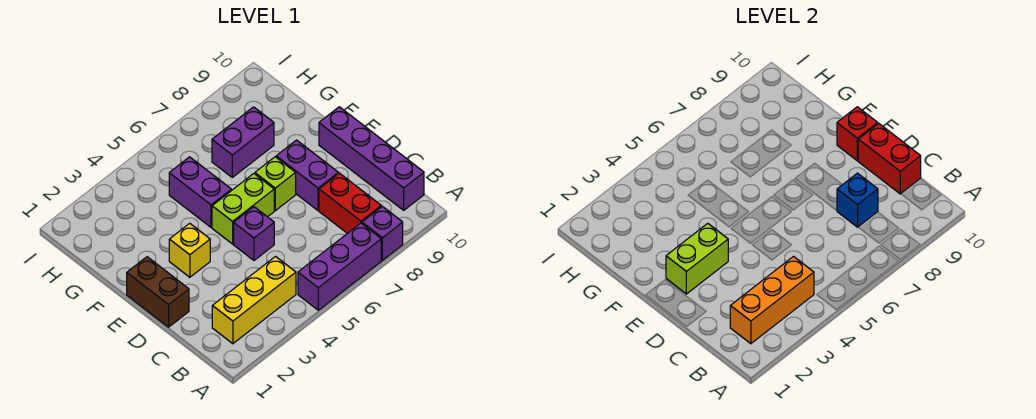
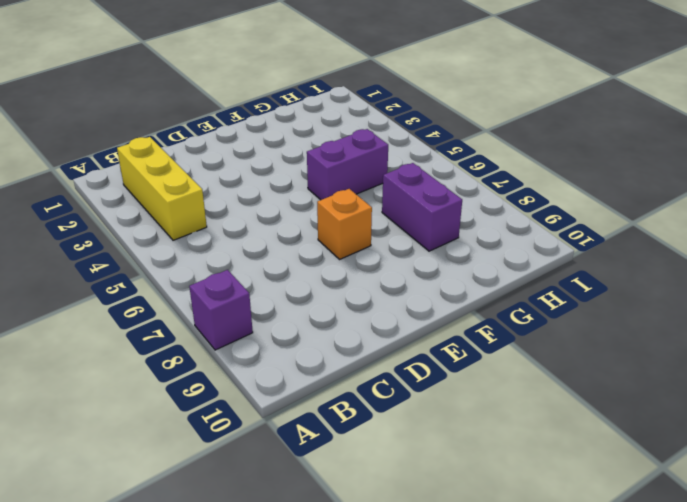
orange brick E7 level 1 -> lime brick E7 level 1
none -> purple brick A5:A7 level 1
none -> red brick B8:C8 level 1
none -> purple brick B10:E10 level 1

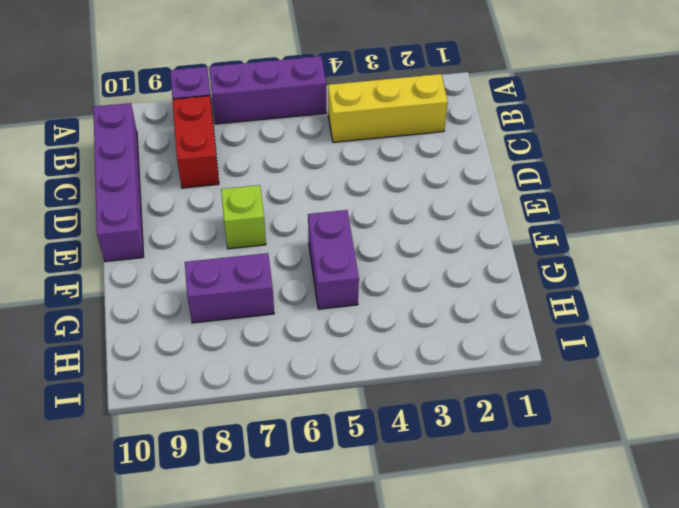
none -> brown brick D1:E1 level 1
none -> purple brick D5 level 1
none -> purple brick D8:E8 level 1

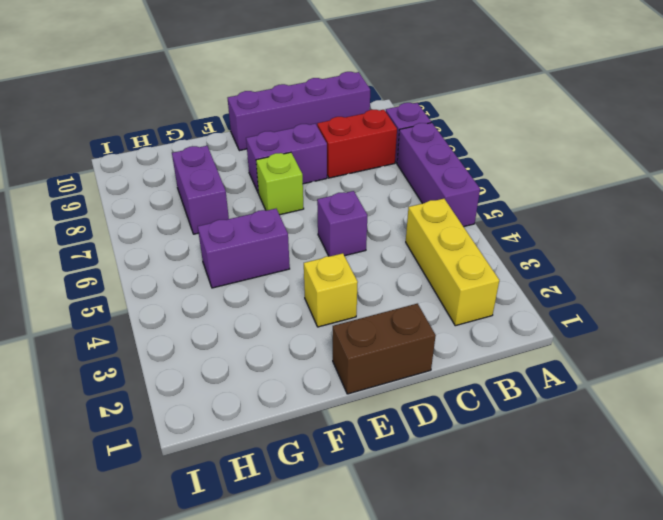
none -> lime brick E5:E6 level 1
none -> orange brick B2:B4 level 2
none -> blue brick C8 level 2

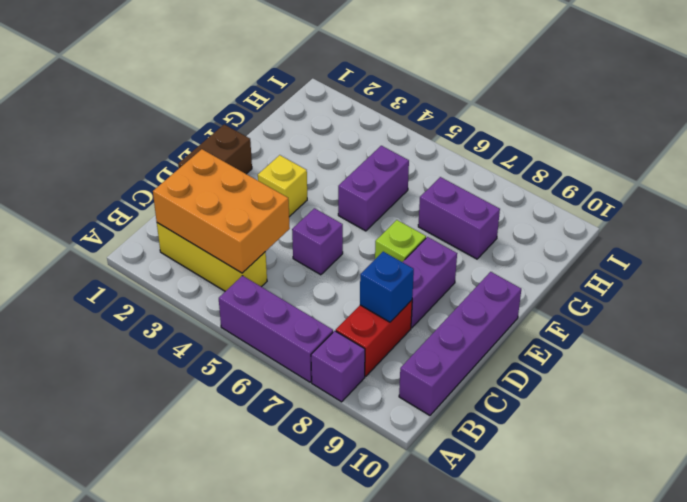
orange brick B2:C4 level 2 -> orange brick B2:B4 level 2
none -> lime brick E5:E6 level 1
none -> red brick C10:D10 level 2
none -> lime brick E2:E3 level 2

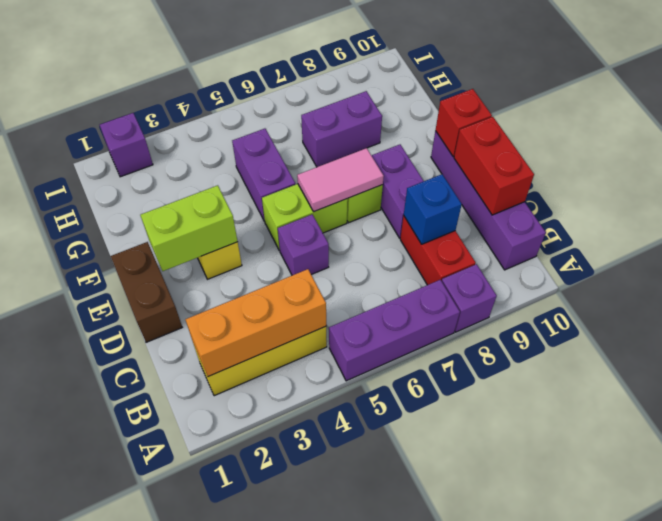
pink tile E6:E7 level 2 -> none
purple brick I2 level 1 -> none

